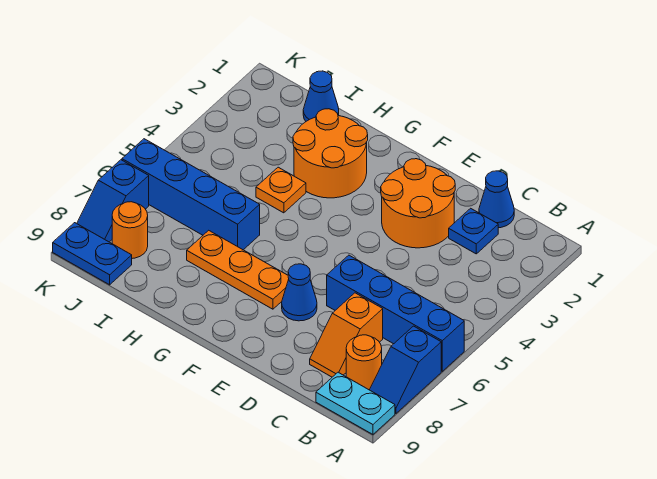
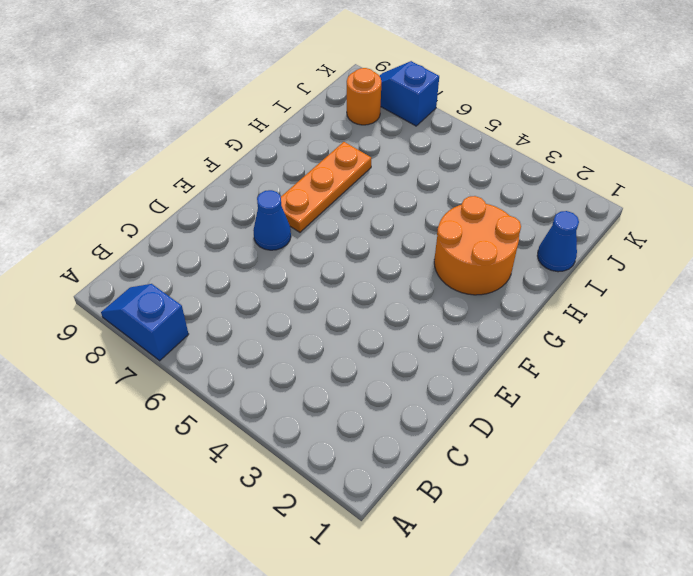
none -> blue brick A6:D6 level 1
none -> cyan plate A9:B9 level 1
none -> orange round brick B8 level 1

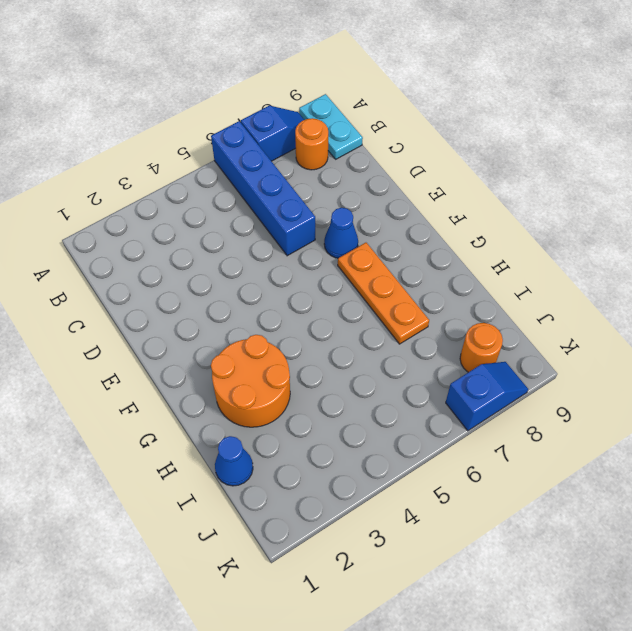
none -> blue cone C1 level 1
none -> blue plate C2 level 1
none -> orange slope C7:C8 level 1 top 7

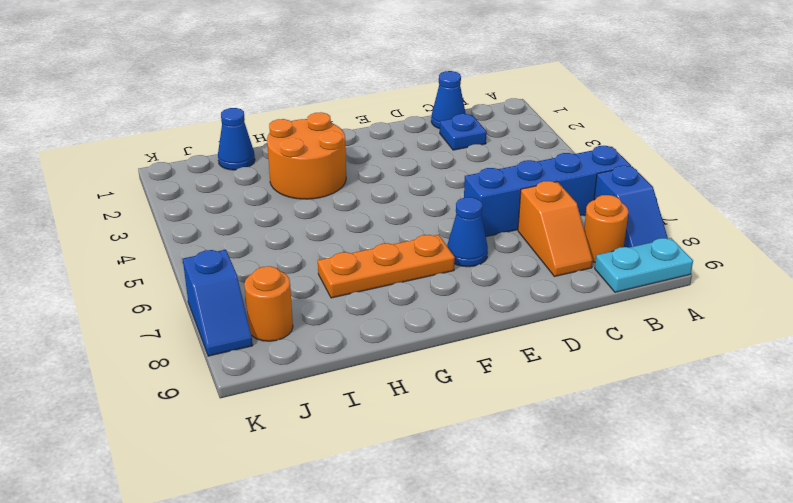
none -> orange round brick D2:E3 level 1
none -> orange plate H4 level 1
none -> blue brick H6:K6 level 1

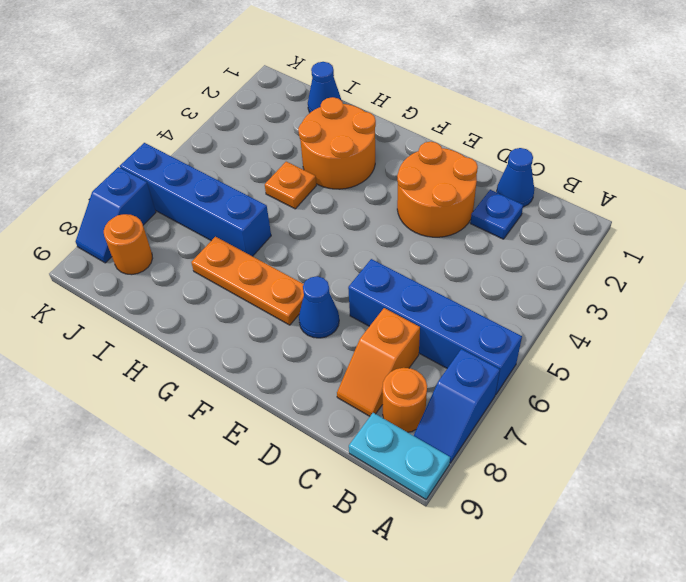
none -> blue plate J9:K9 level 1

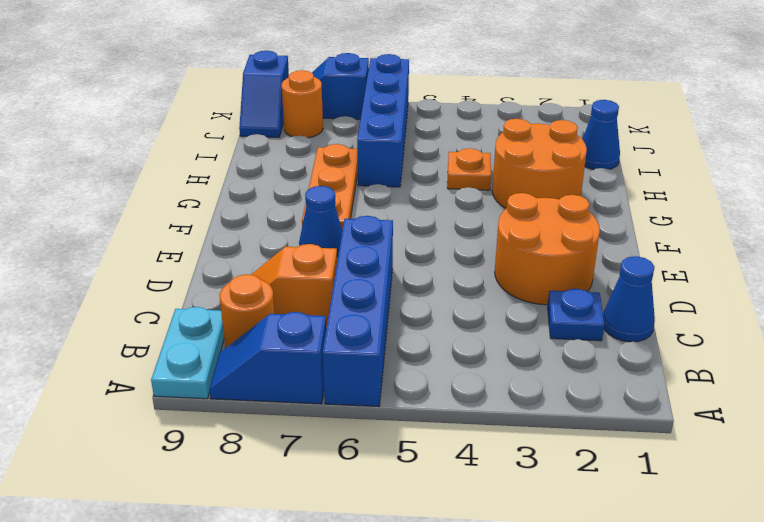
blue slope J9:K9 level 1 top K -> blue plate J9:K9 level 1

